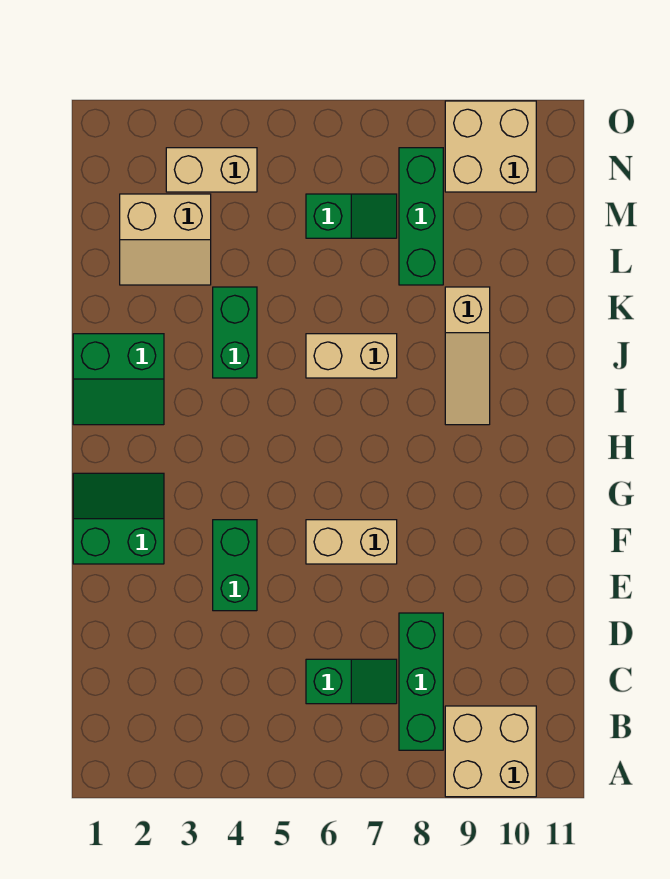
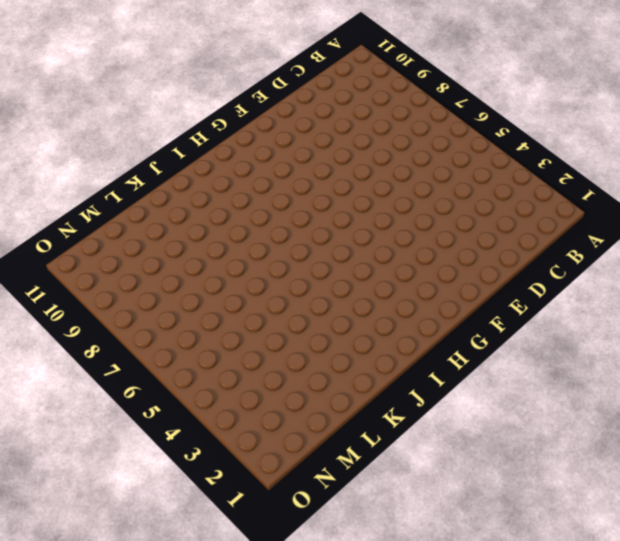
none -> tan brick A9:B10 level 1
none -> green brick B8:D8 level 1
none -> green slope C6:C7 level 1 top 6

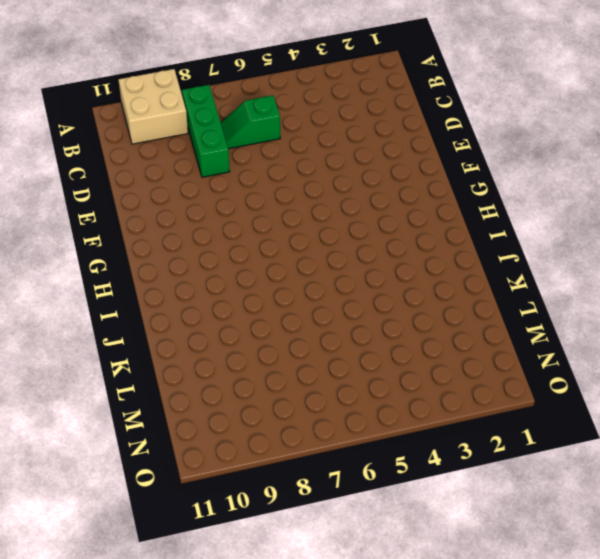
none -> green brick E4:F4 level 1
none -> green slope F1:G2 level 1 top F
none -> tan brick F6:F7 level 1

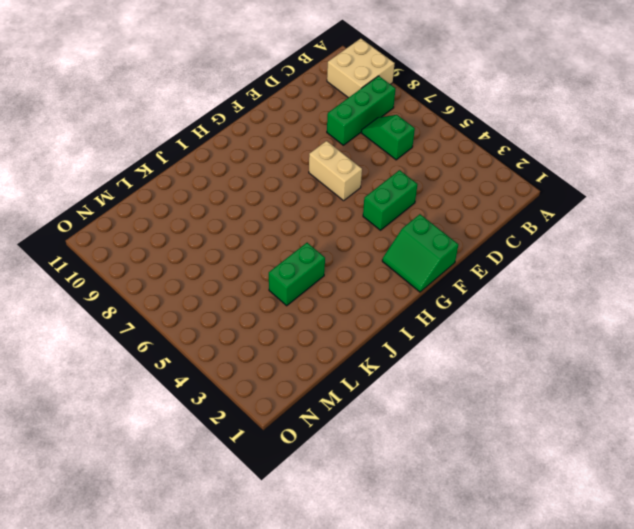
none -> green slope I1:J2 level 1 top J
none -> tan slope I9:K9 level 1 top K
none -> tan brick J6:J7 level 1

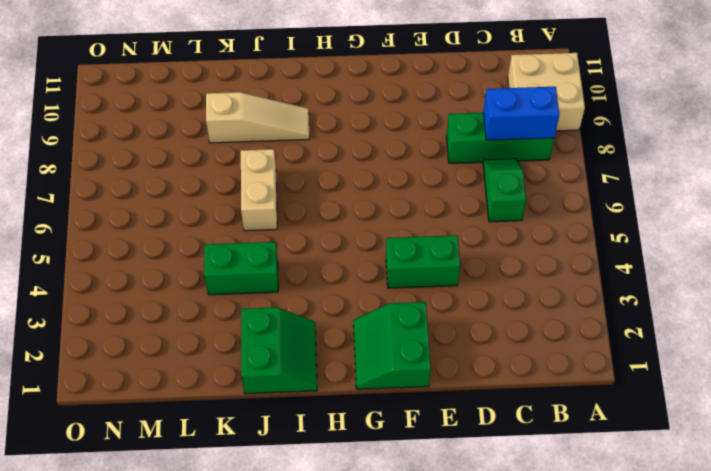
blue brick B8:C8 level 2 -> none
none -> tan brick F6:F7 level 1
none -> tan slope L2:M3 level 1 top M
none -> green brick L8:N8 level 1

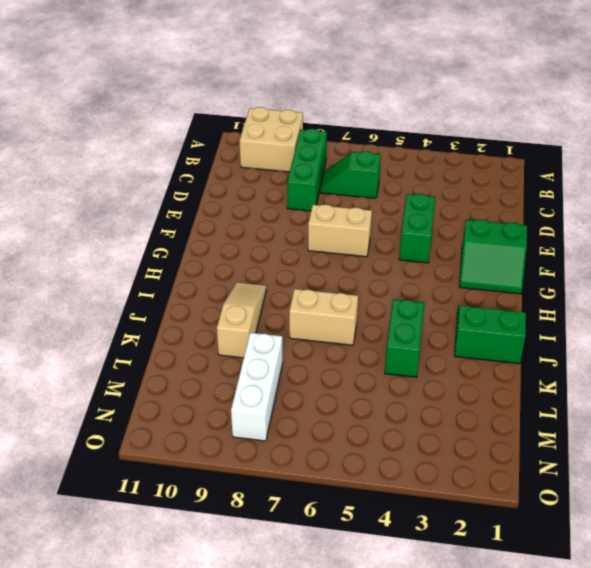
white brick L8:N8 level 1 -> green brick L8:N8 level 1
none -> tan slope L2:M3 level 1 top M
none -> green slope M6:M7 level 1 top 6
none -> tan brick N3:N4 level 1

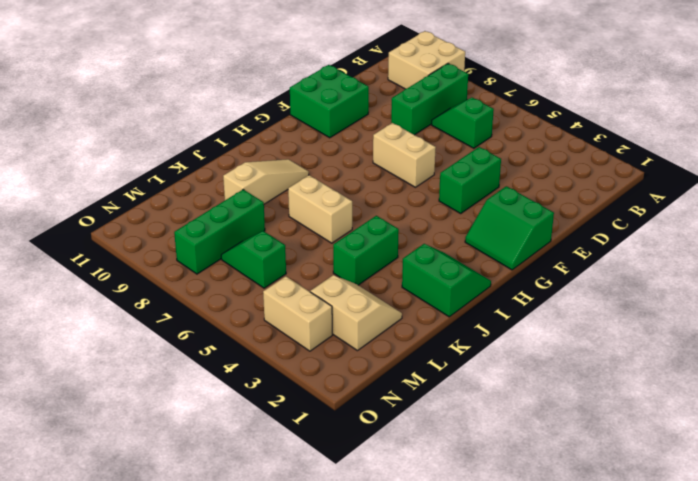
green brick E10:F11 level 1 -> none
none -> tan brick N9:O10 level 1

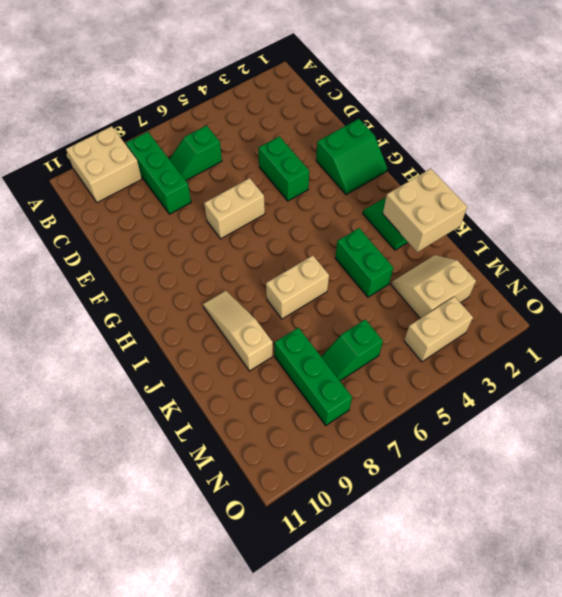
tan brick J1:K2 level 2 -> tan brick N9:O10 level 1

